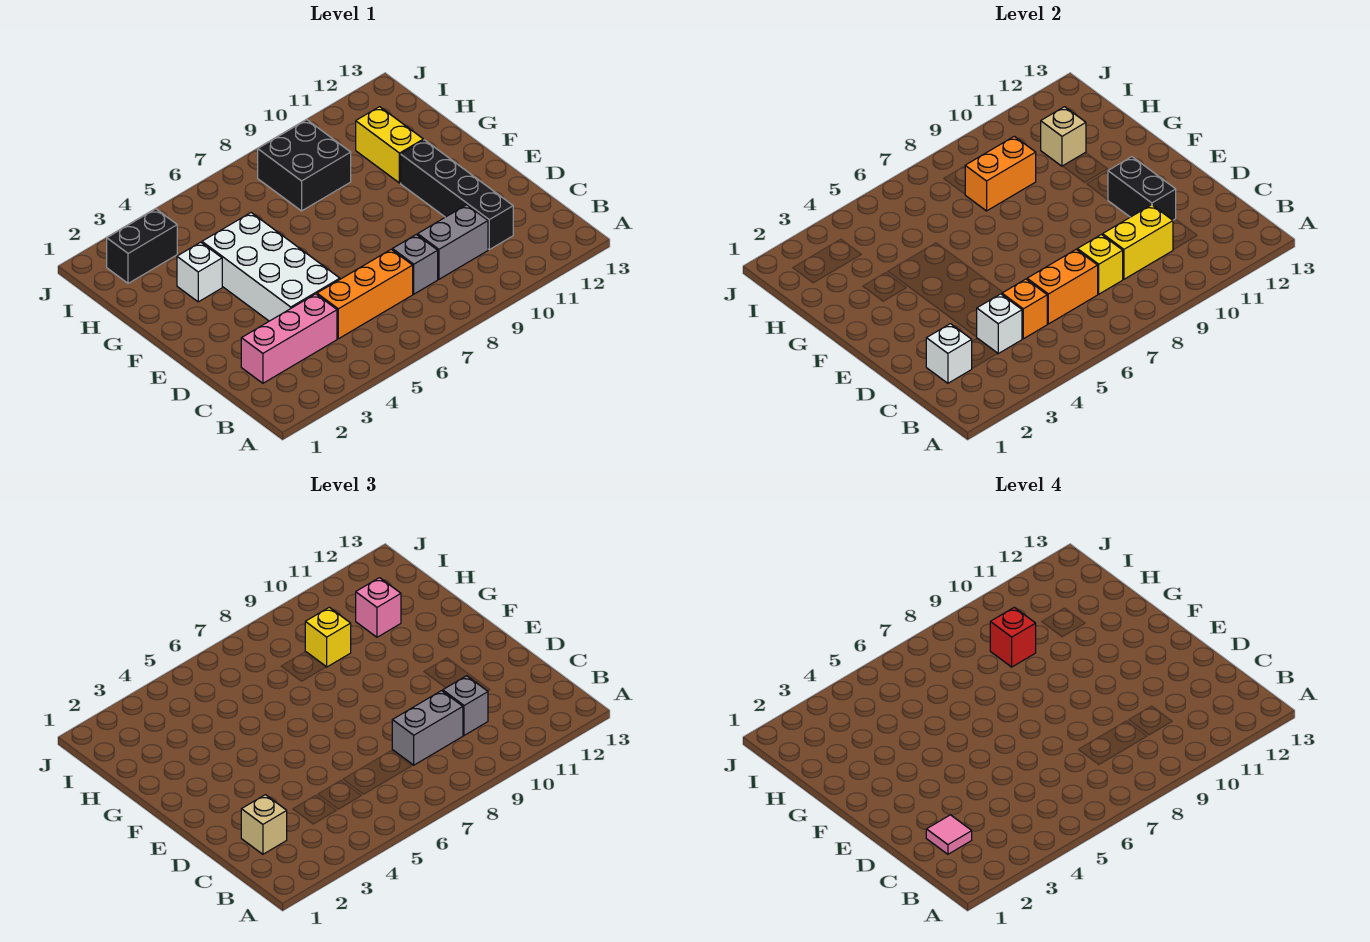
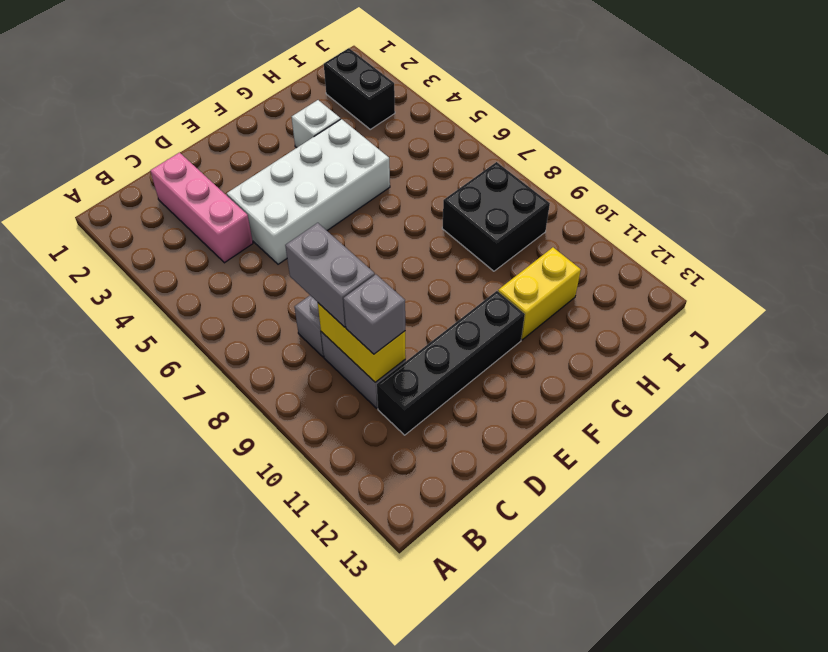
none -> orange brick C5:C7 level 1
none -> white brick C2 level 2
none -> white brick C4 level 2

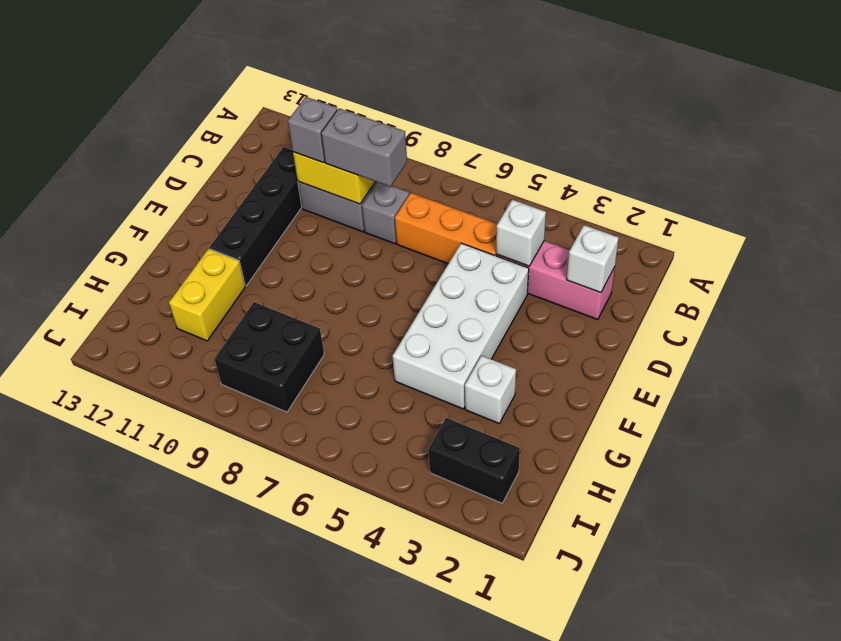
none -> orange brick C5 level 2
none -> orange brick C6:C7 level 2
none -> yellow brick C8 level 2

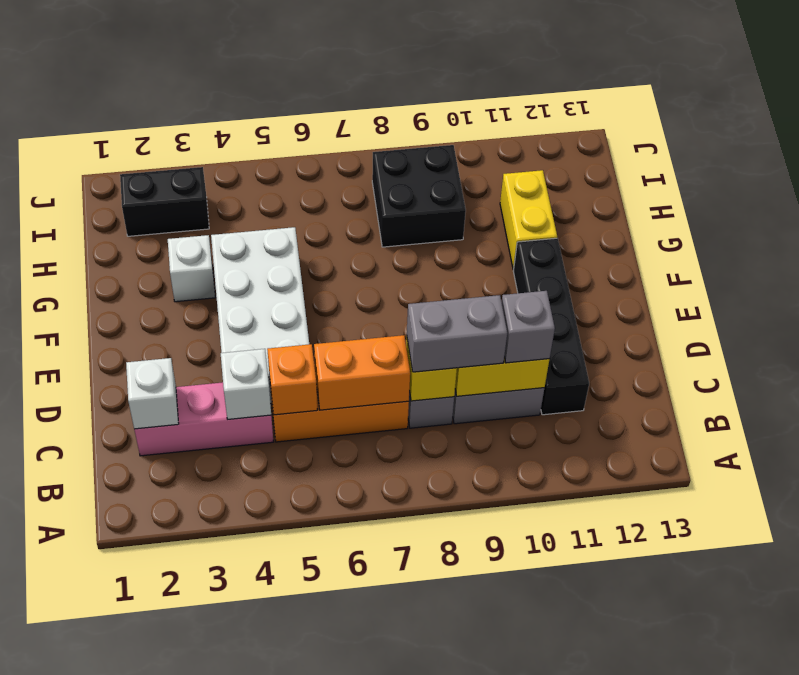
none -> black brick D11:E11 level 2
none -> orange brick H8:H9 level 2
none -> tan brick H11 level 2

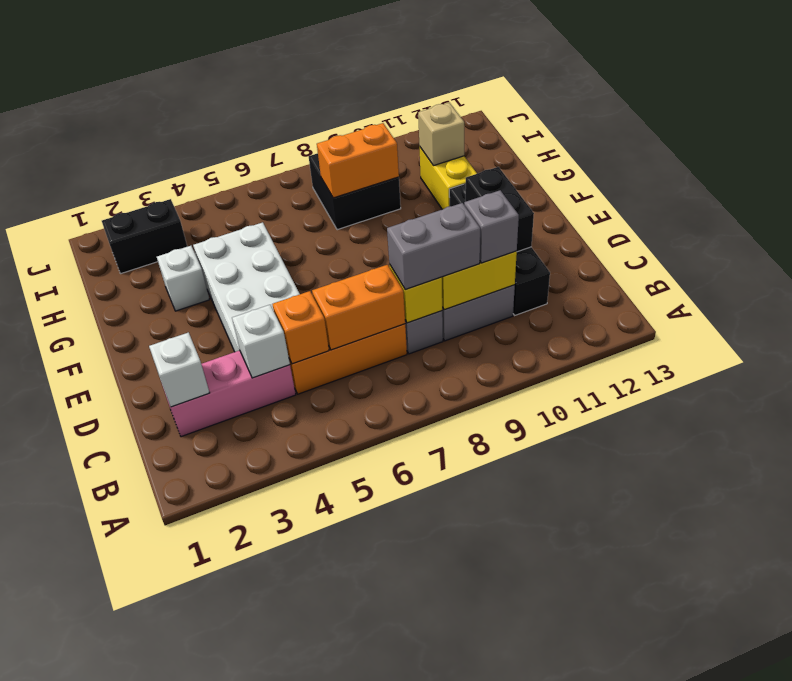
none -> tan brick C2 level 3
none -> yellow brick H9 level 3
none -> pink brick H11 level 3

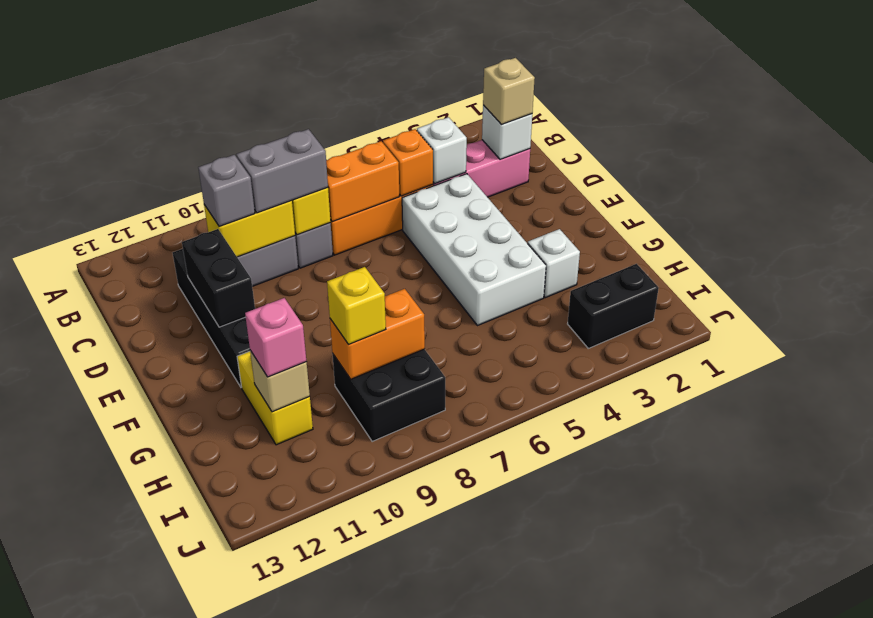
none -> pink tile C2 level 4
none -> red brick H9 level 4

